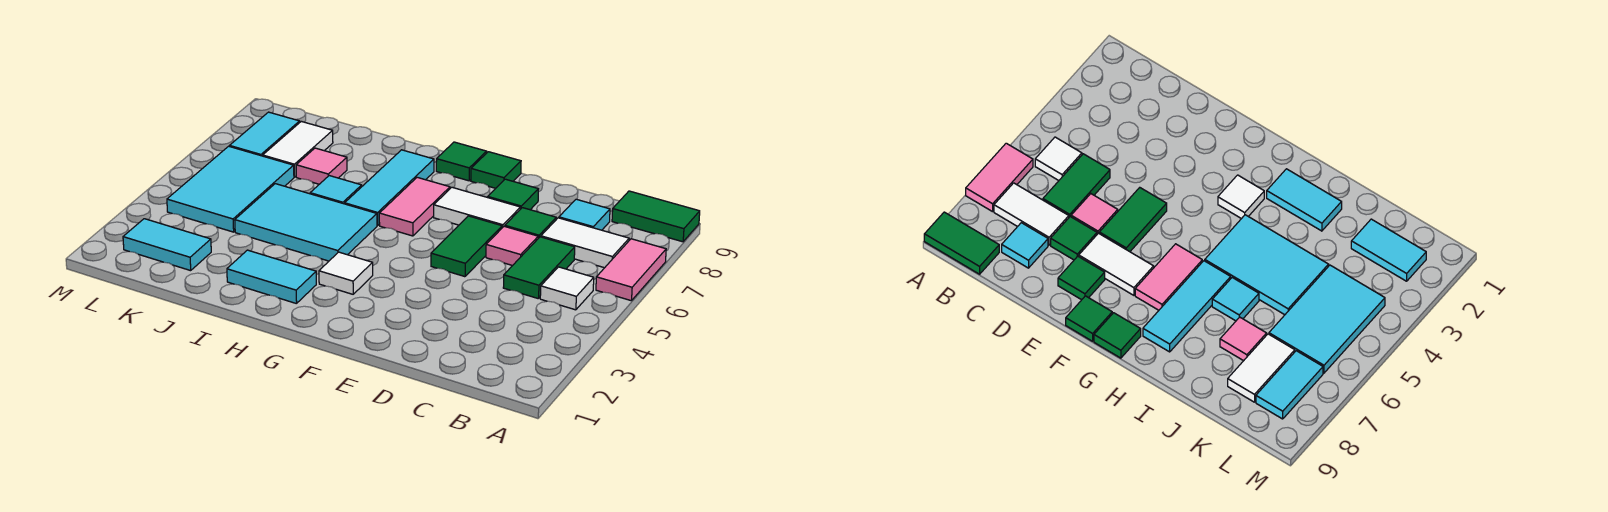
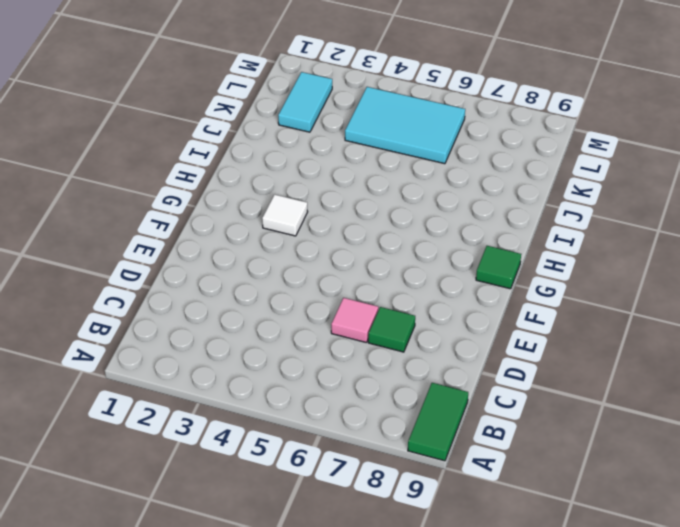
none -> pink tile A6:A7 level 1
none -> white tile B5 level 1
none -> white tile B7:C7 level 1

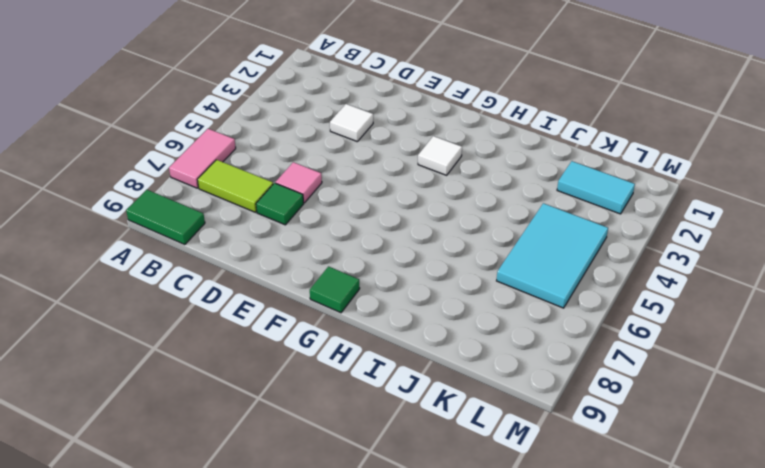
lime tile B7:C7 level 1 -> white tile B7:C7 level 1
white tile D3 level 1 -> white tile B5 level 1
none -> green tile C5:C6 level 1
none -> cyan tile C8 level 1
none -> green tile E5:E6 level 1

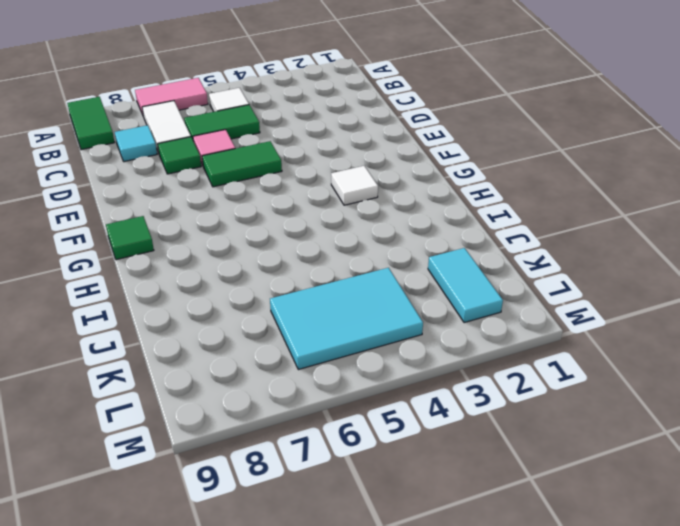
none -> white tile E7:F7 level 1
none -> green tile E8 level 1
none -> green tile F9 level 1

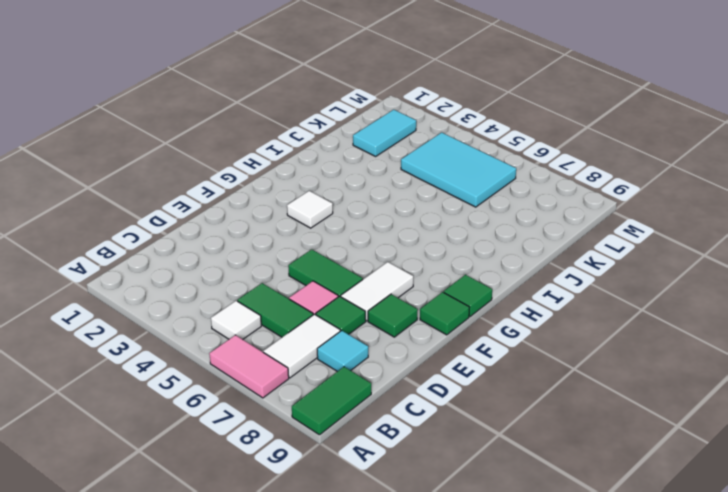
none -> pink tile G6:G7 level 1
none -> cyan tile H2:I2 level 1
none -> cyan tile H4:J5 level 1

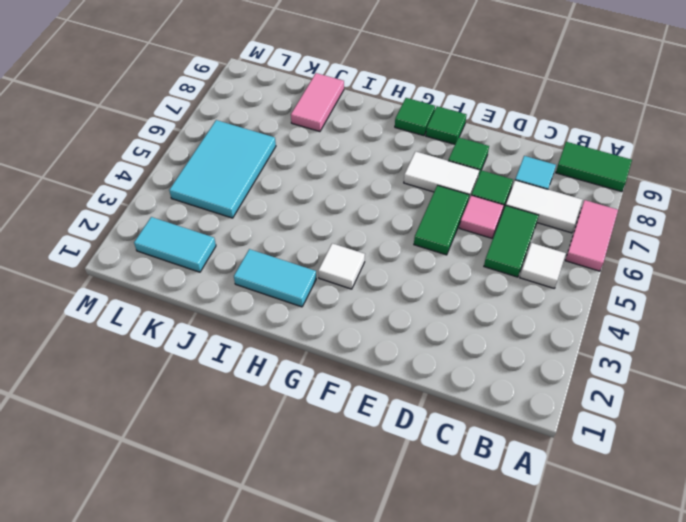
pink tile J8:J9 level 1 -> pink tile G6:G7 level 1
none -> cyan tile H4:J5 level 1
none -> cyan tile H6:H8 level 1
none -> cyan tile I6 level 1

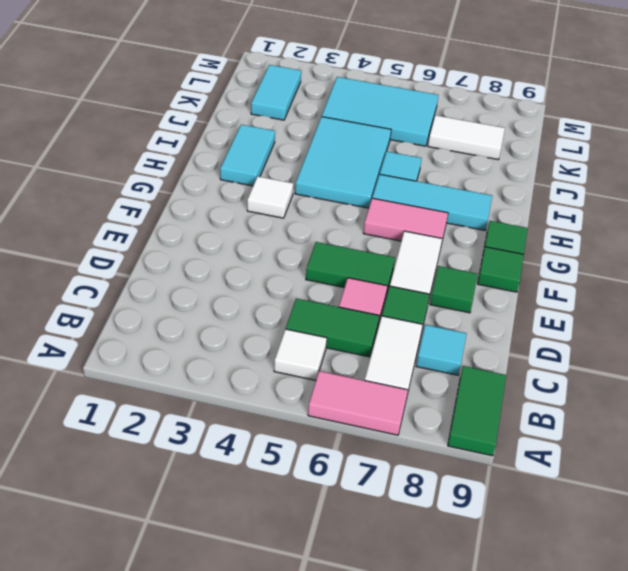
none -> pink tile J7 level 1
none -> cyan tile L7:L8 level 1

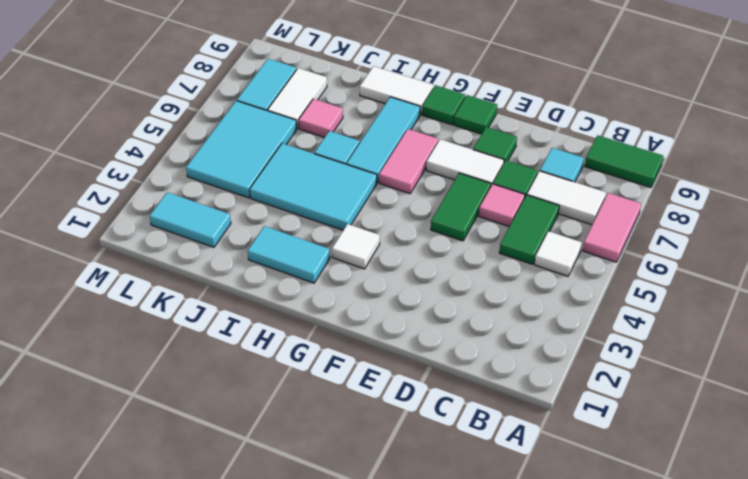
white tile H9:I9 level 1 -> none

